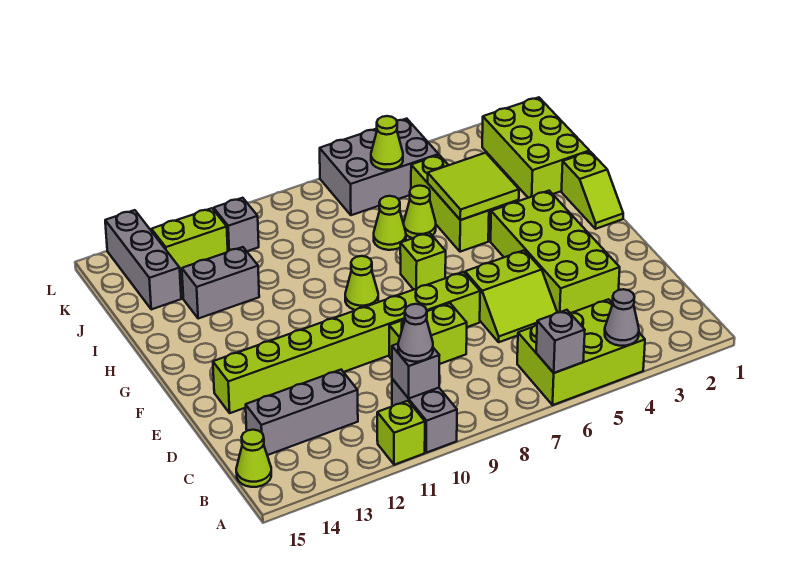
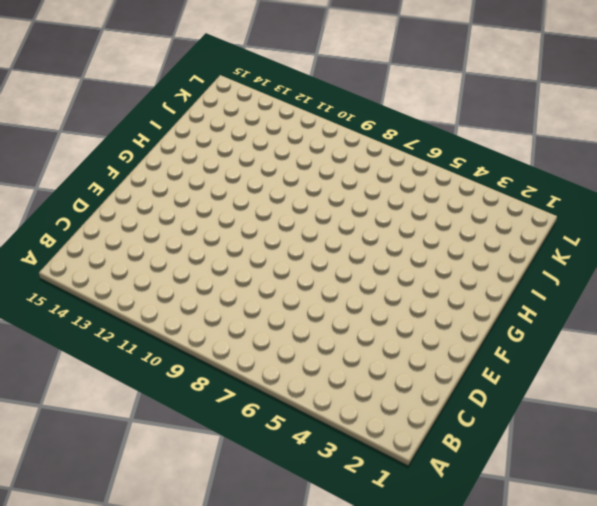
none -> lime brick A4:B6 level 1
none -> grey brick A10:B10 level 1
none -> lime brick A11 level 1

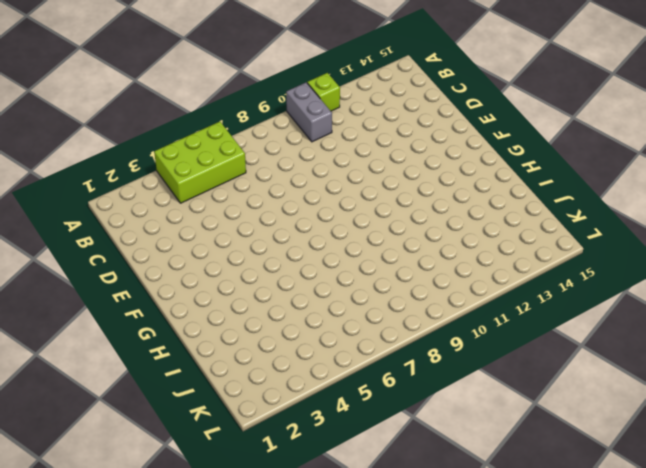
none -> lime cone B15 level 1
none -> grey brick C12:C14 level 1
none -> lime brick D3:G4 level 1

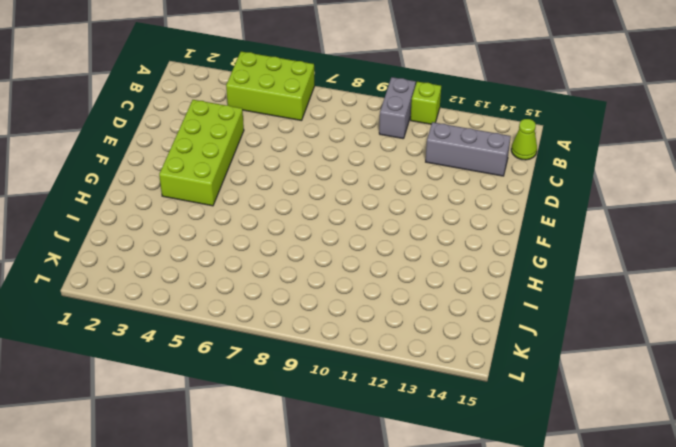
none -> lime slope D5:E6 level 1 top E
none -> lime brick D8:D9 level 1
none -> lime brick E7:E14 level 1

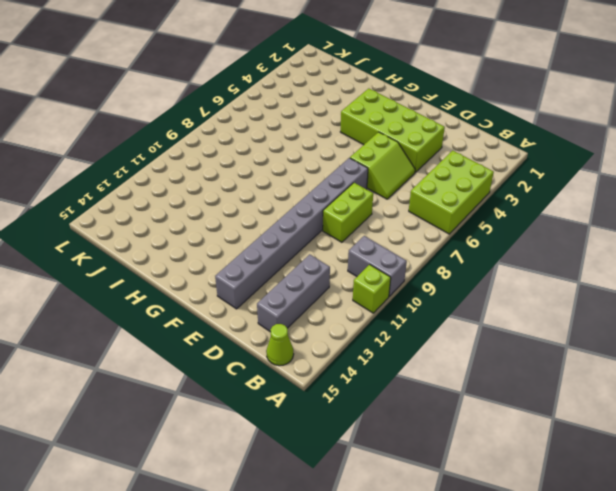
grey brick E7:E14 level 1 -> lime brick E7:E14 level 1
none -> lime slope G1:H1 level 1 top H
none -> lime brick G7 level 1
none -> lime cone G9 level 1

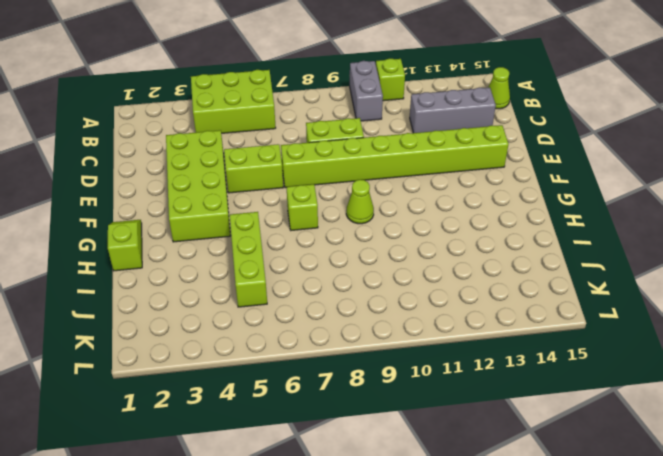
none -> lime brick I1:K2 level 1
none -> lime cone I6 level 1
none -> lime cone I7 level 1

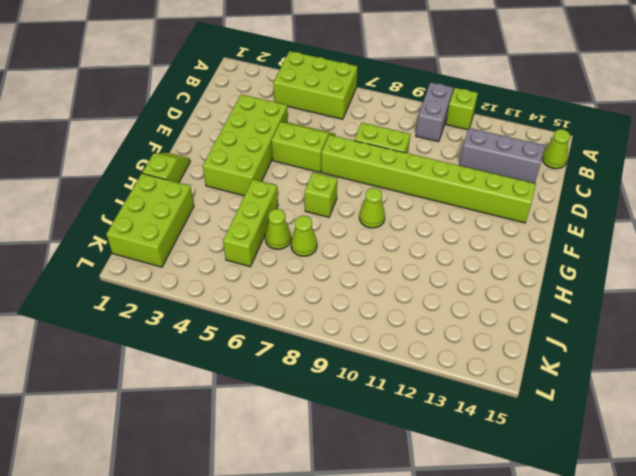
none -> grey brick I12:I13 level 1
none -> grey brick J14:L14 level 1
none -> grey brick K5:L7 level 1

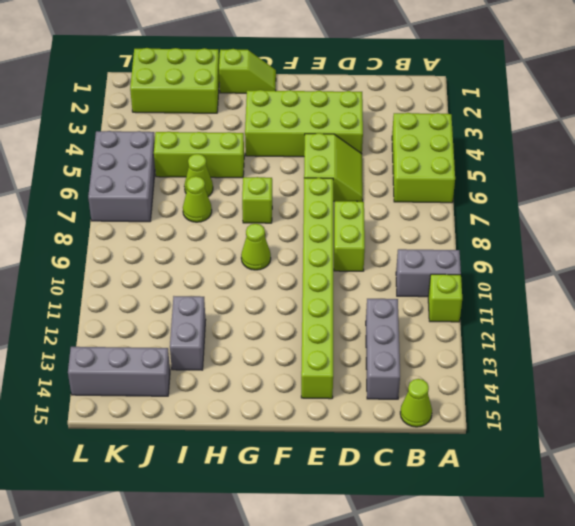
none -> grey brick K11 level 1
none -> lime brick K12:K13 level 1
none -> grey cone A4 level 2

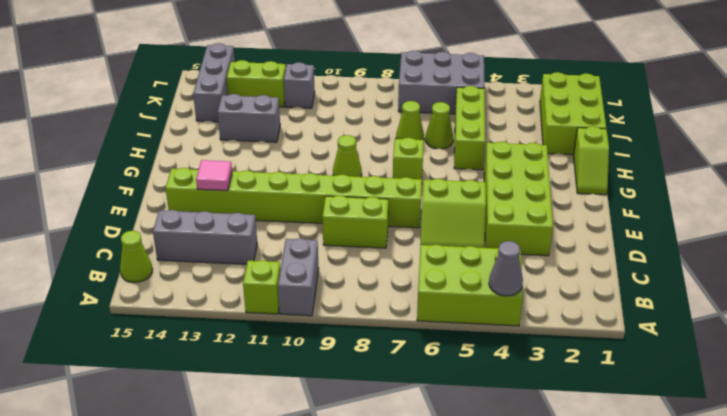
pink tile E13 level 2 -> none
none -> grey brick A6 level 2
none -> grey brick B10 level 2
none -> lime tile H4:I5 level 2

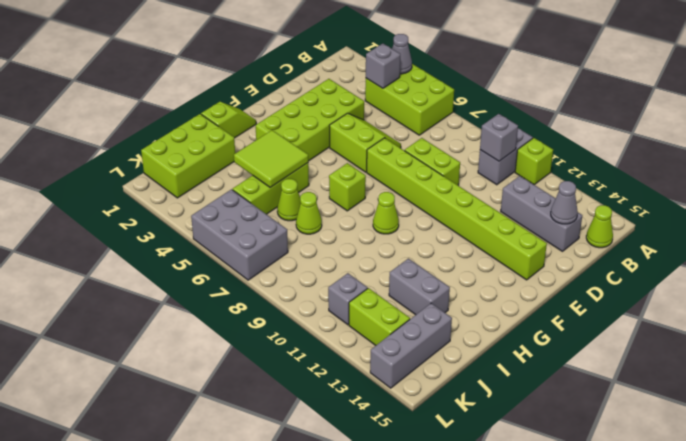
grey brick B4 level 2 -> grey brick A6 level 2
grey cone C14 level 2 -> grey cone B10 level 3
none -> lime cone K6 level 2

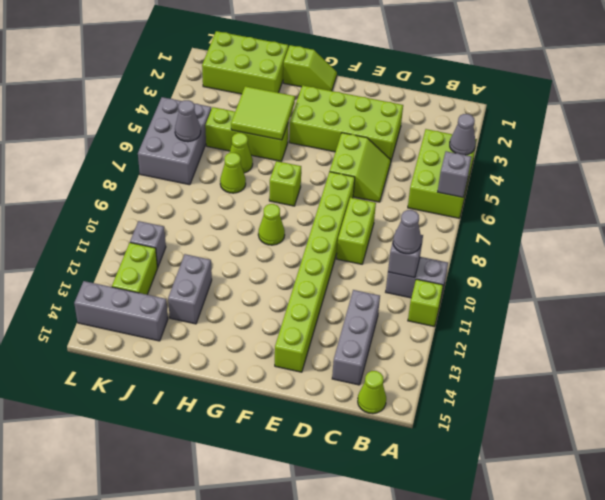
grey cone K6 level 2 -> lime cone K6 level 2

